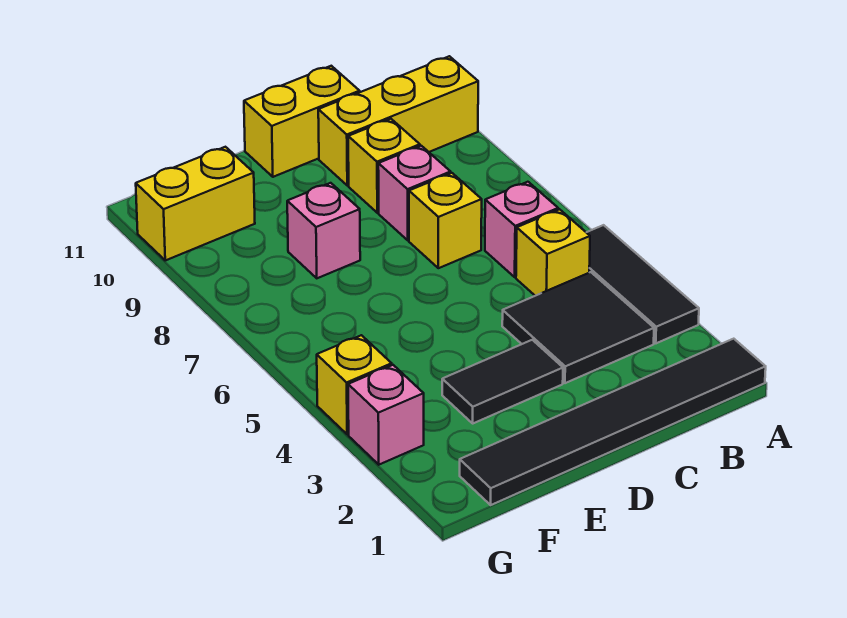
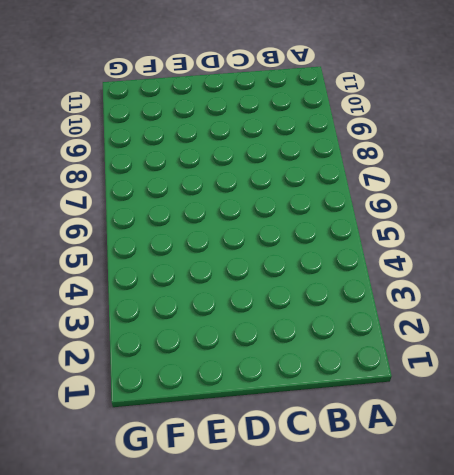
none -> black tile A1:F1 level 1
none -> black tile A3:A5 level 1
none -> yellow brick A10:C10 level 1

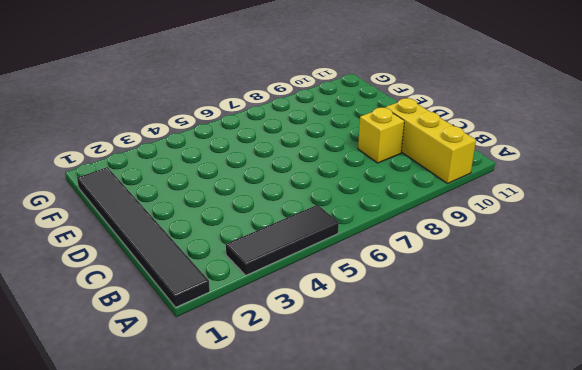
none -> black tile B3:C4 level 1
none -> yellow brick B5 level 1
none -> pink brick B6 level 1

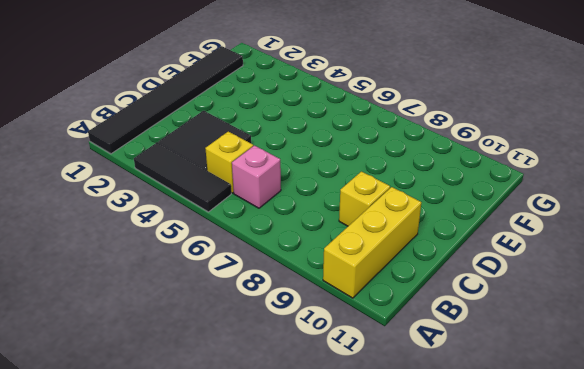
none -> yellow brick C7 level 1
none -> pink brick C8 level 1
none -> yellow brick C11:D11 level 1

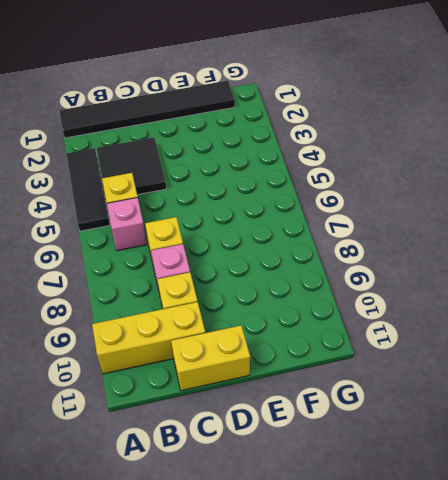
none -> black tile D3:E3 level 1
none -> pink brick E8 level 1
none -> yellow brick F10:G10 level 1

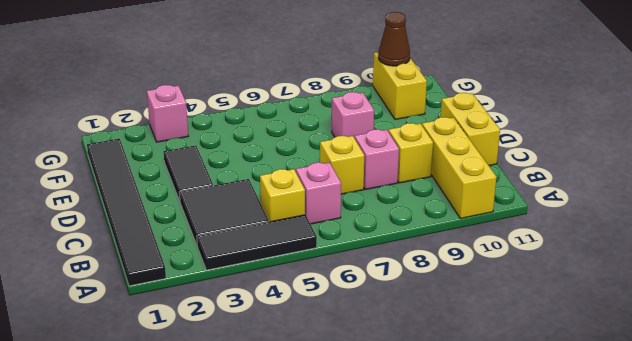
brown cone G10 level 2 -> none
none -> yellow brick G4 level 1

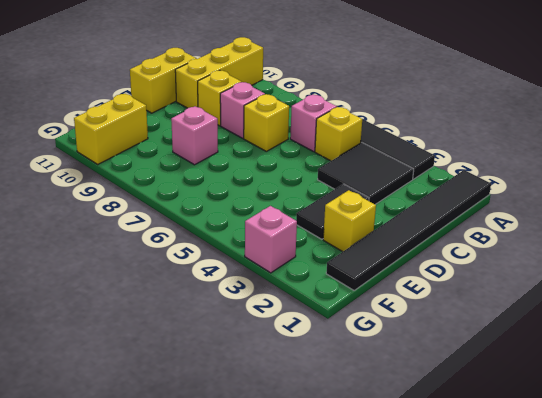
yellow brick E2 level 1 -> yellow brick G4 level 1

